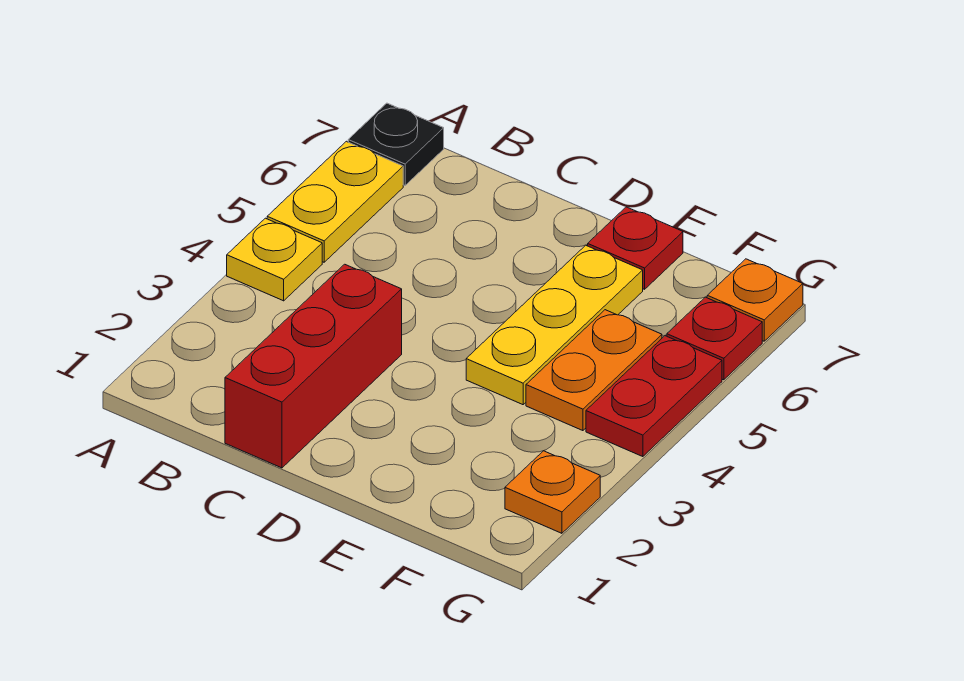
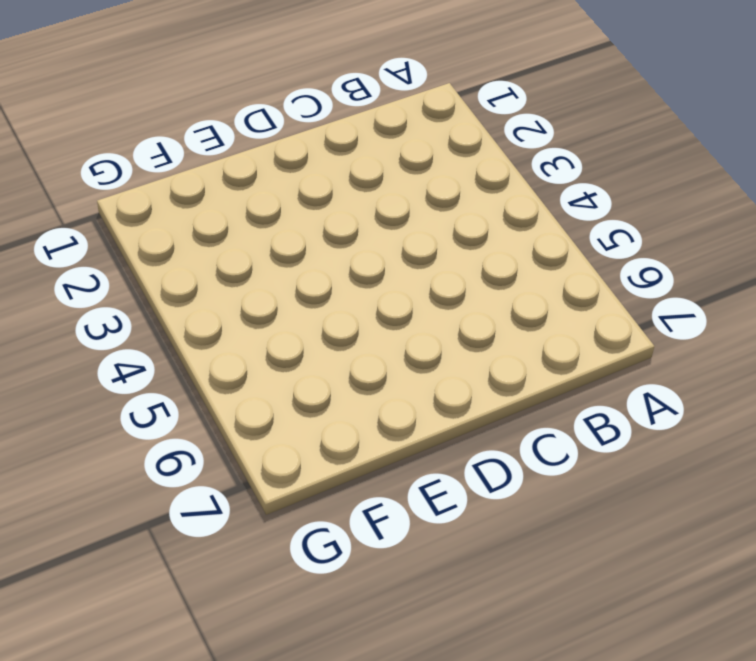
none -> yellow plate A4 level 1
none -> yellow plate A5:A6 level 1

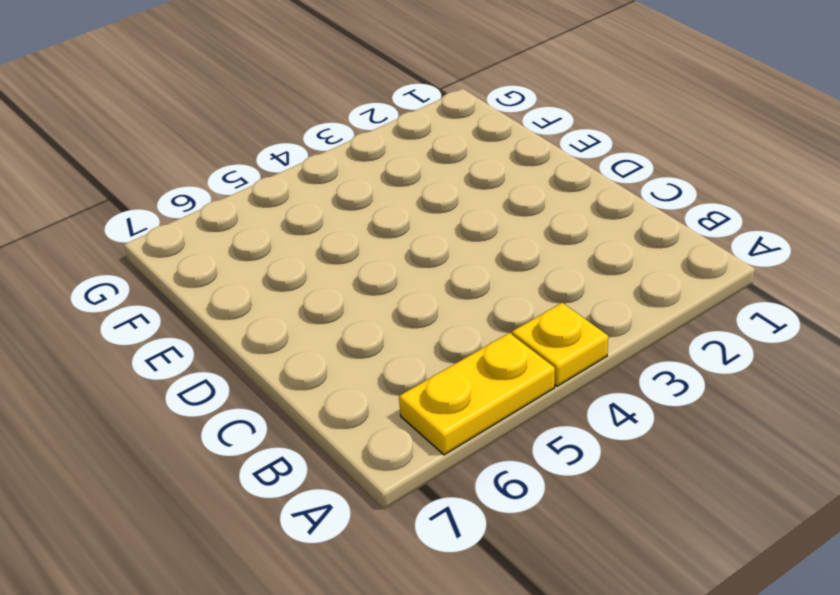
none -> black plate A7 level 1
none -> red brick C1:C3 level 1

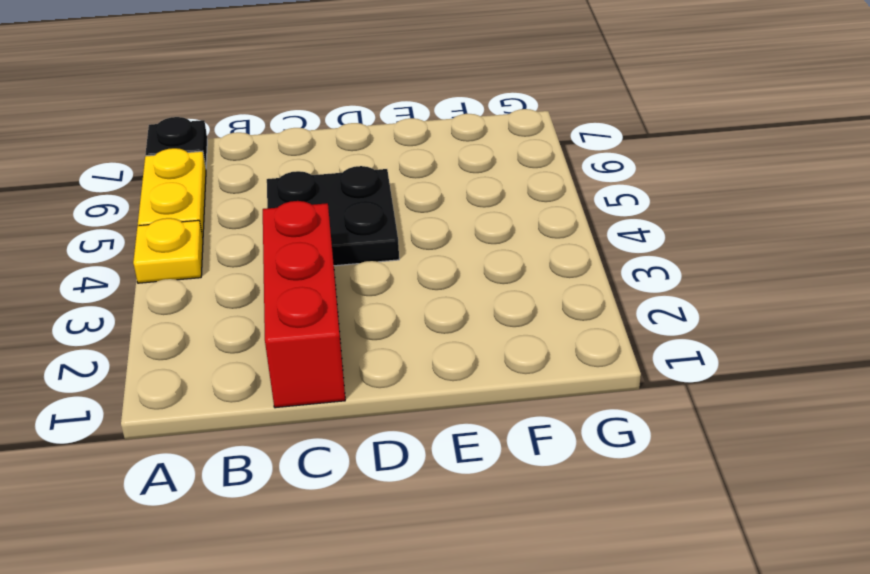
black plate C4:D5 level 1 -> none
none -> yellow plate E4:E6 level 1
none -> red plate E7 level 1

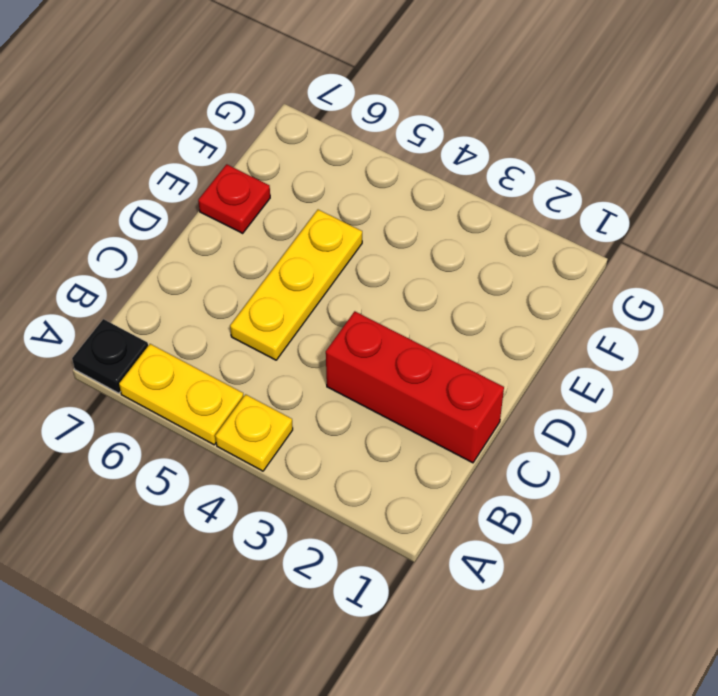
yellow plate C5:E5 level 1 -> yellow plate E4:E6 level 1
none -> orange plate F4:F5 level 1
none -> orange plate G2 level 1

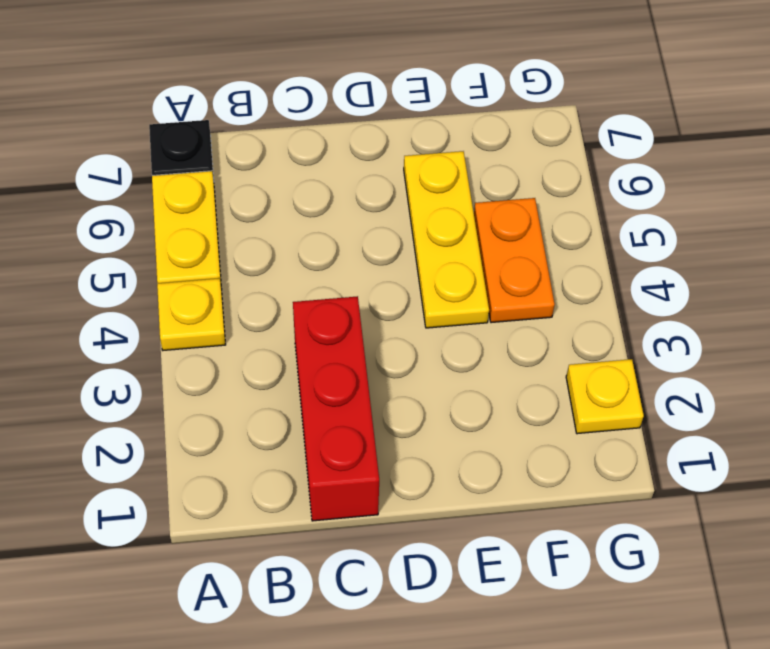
yellow plate G2 level 1 -> orange plate G2 level 1
none -> red plate E7 level 1
none -> red plate G4:G5 level 1

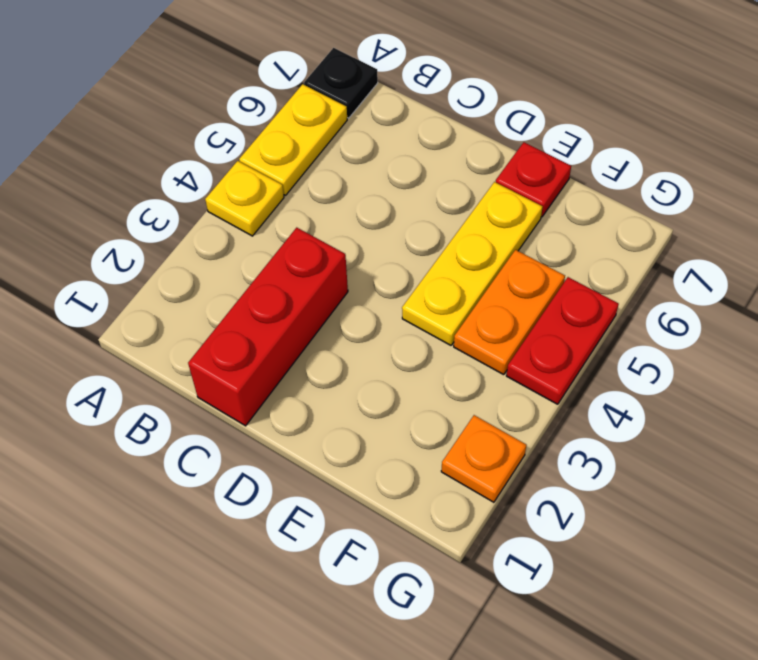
none -> red plate G6 level 1
none -> orange plate G7 level 1

